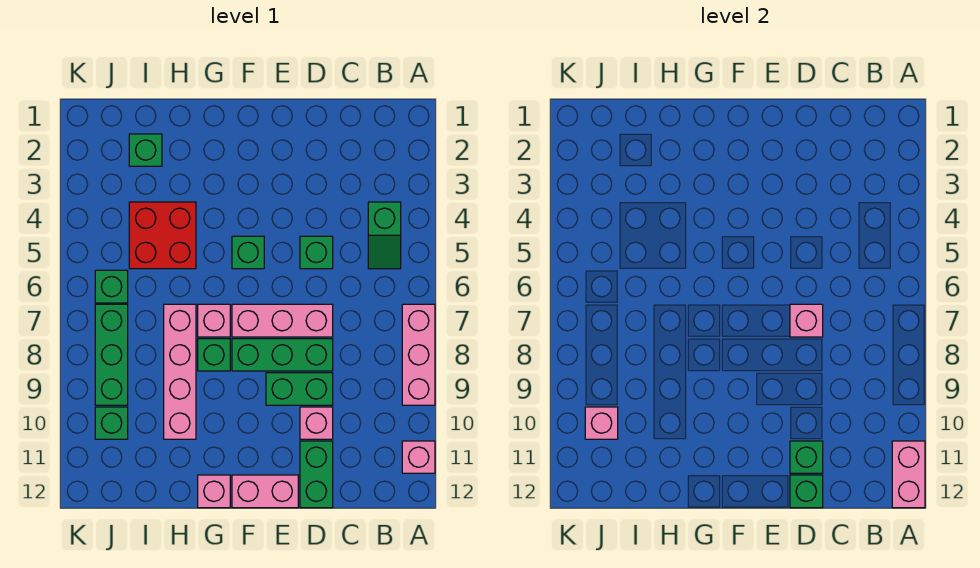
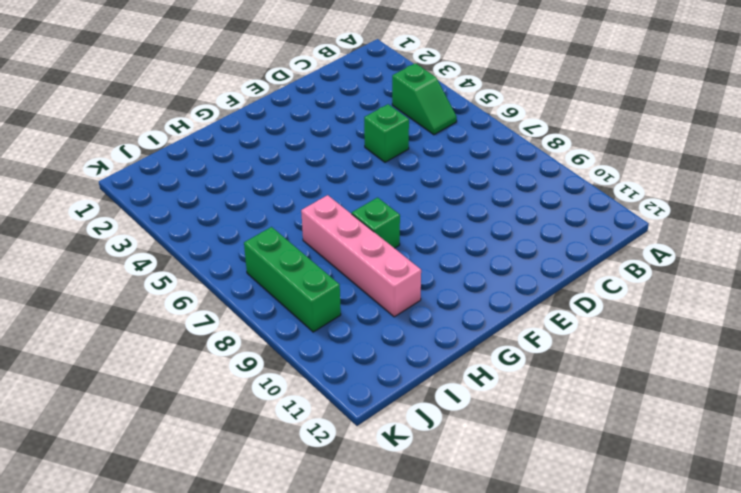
none -> pink brick A7:A9 level 1
none -> pink brick A11 level 1
none -> pink brick D7:F7 level 1

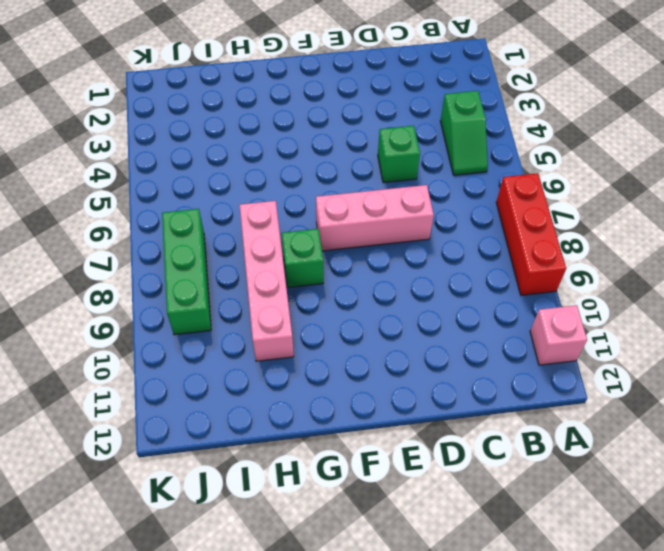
red brick A7:A9 level 1 -> pink brick A7:A9 level 1
none -> green brick D8:F8 level 1
none -> green brick D9:E9 level 1
none -> pink brick D10 level 1

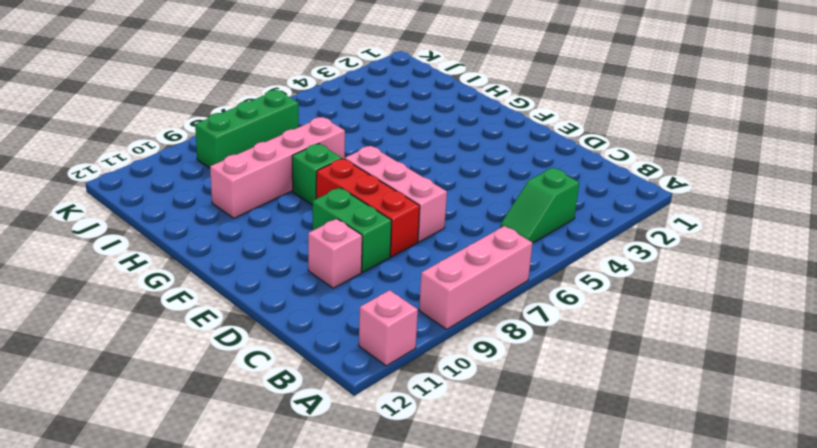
red brick D8:F8 level 1 -> green brick D8:F8 level 1
none -> green brick D5 level 1
none -> green brick D11:D12 level 1
none -> pink brick E12:F12 level 1

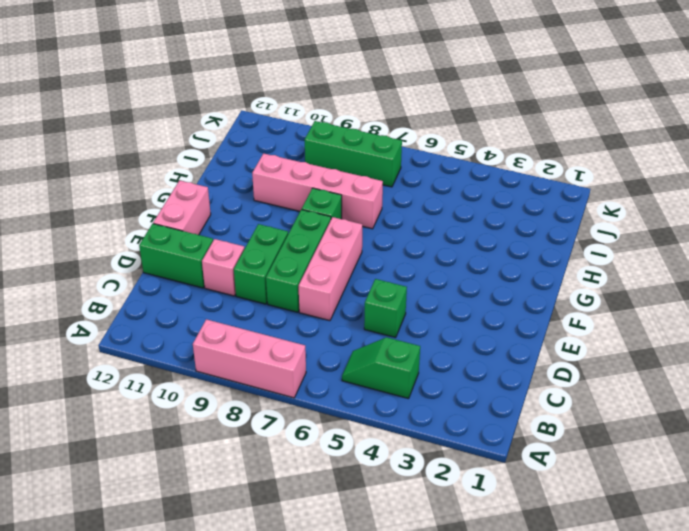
none -> pink brick A11 level 1
none -> green brick F5 level 1
none -> pink brick G7 level 1

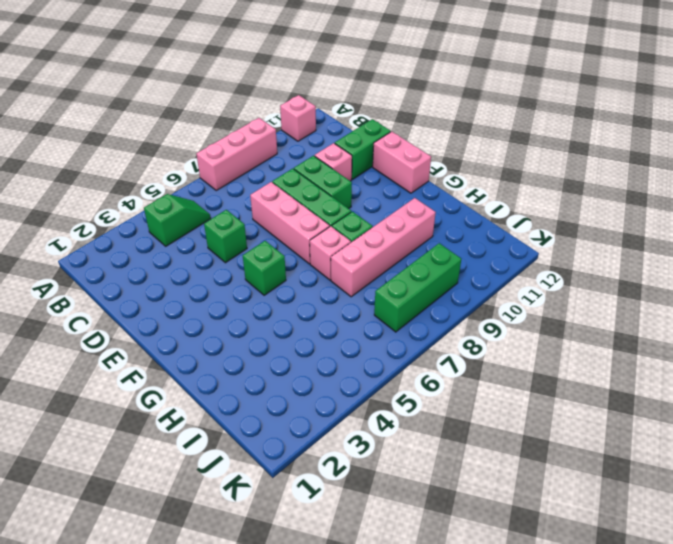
none -> pink brick G12 level 1
none -> red brick H4:I5 level 1
none -> green brick I2 level 1

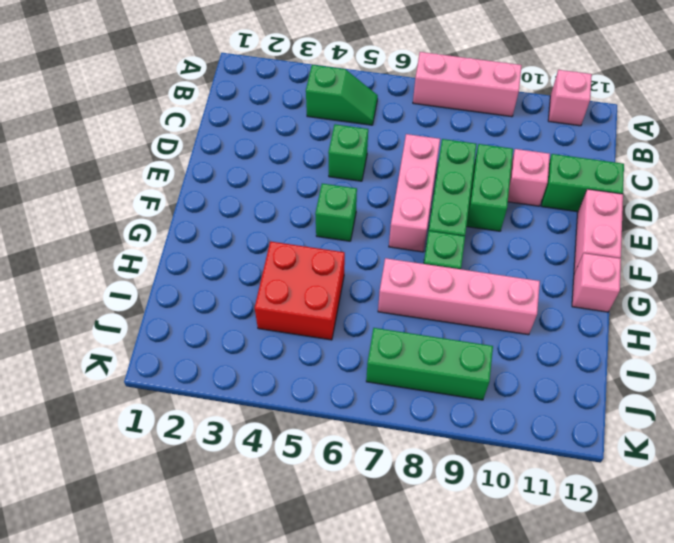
none -> pink brick G7 level 1
none -> green brick I2 level 1
none -> green brick J6 level 1

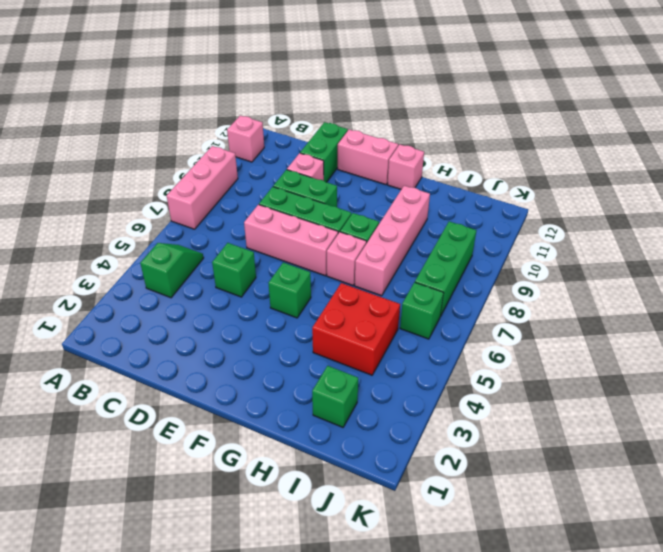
none -> green brick J10 level 1
none -> pink brick A11:A12 level 2
none -> pink brick D7 level 2

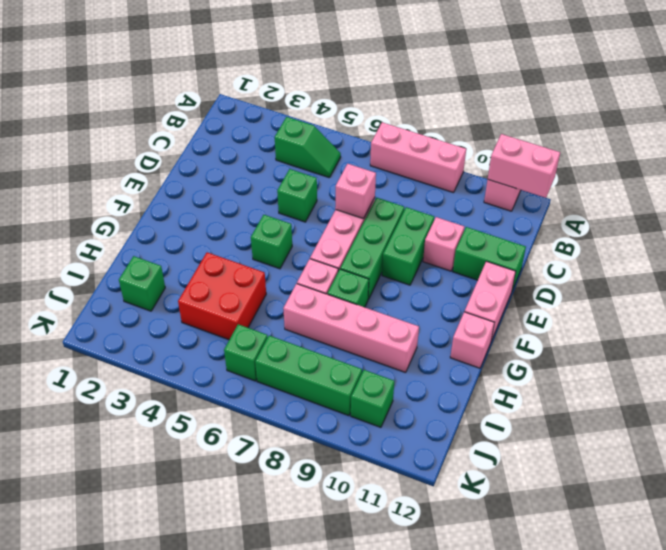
none -> green brick D11 level 2
none -> green brick D12 level 2
none -> pink brick J10 level 2

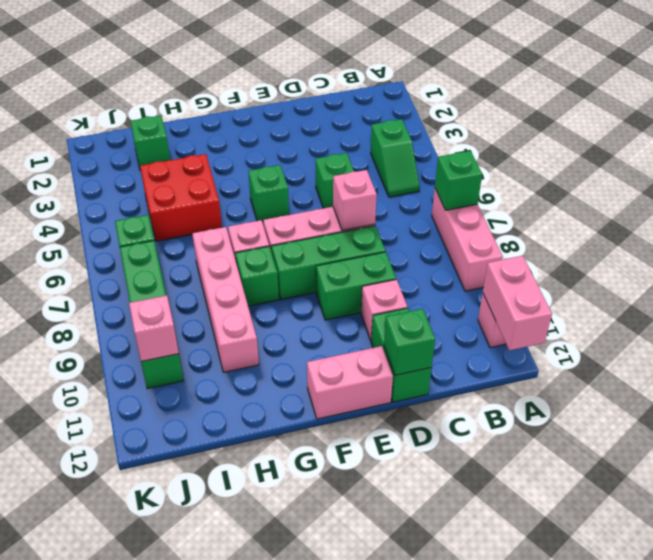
green brick A7 level 2 -> green brick D11 level 2
none -> pink brick G12 level 1

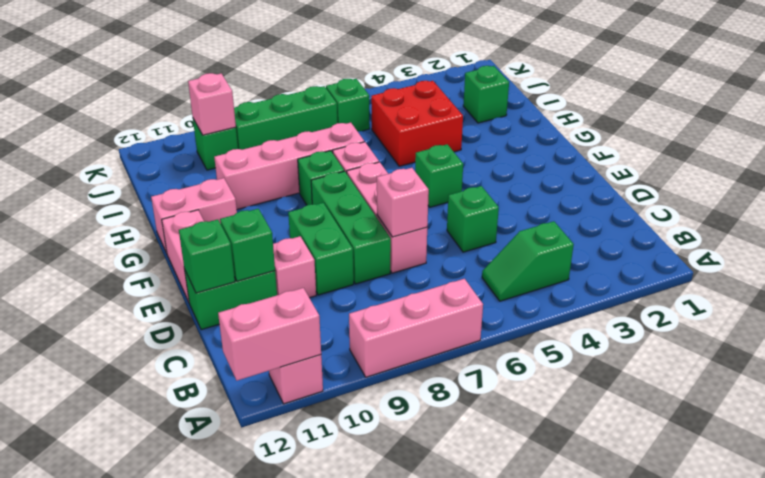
pink brick G11:G12 level 1 -> pink brick G12 level 1

